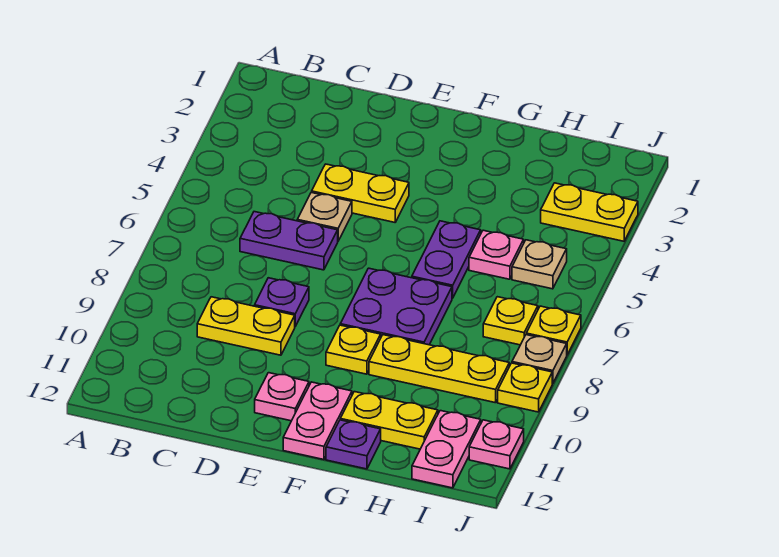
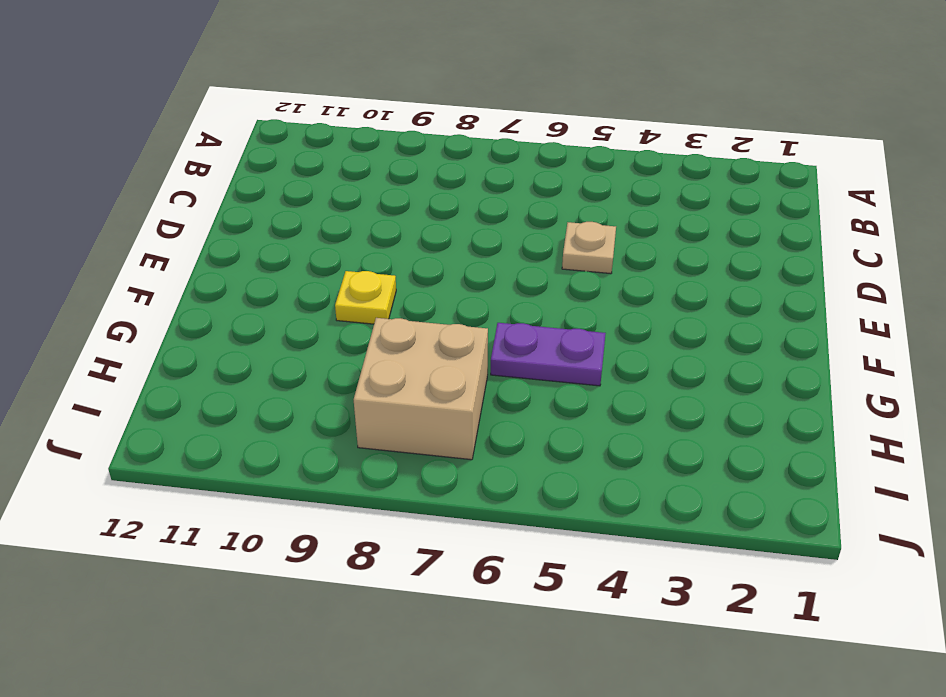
tan brick H7:I8 level 1 -> yellow plate I7 level 1
none -> purple plate C6:D6 level 1
none -> yellow plate C9:D9 level 1
none -> yellow plate D4:E4 level 1

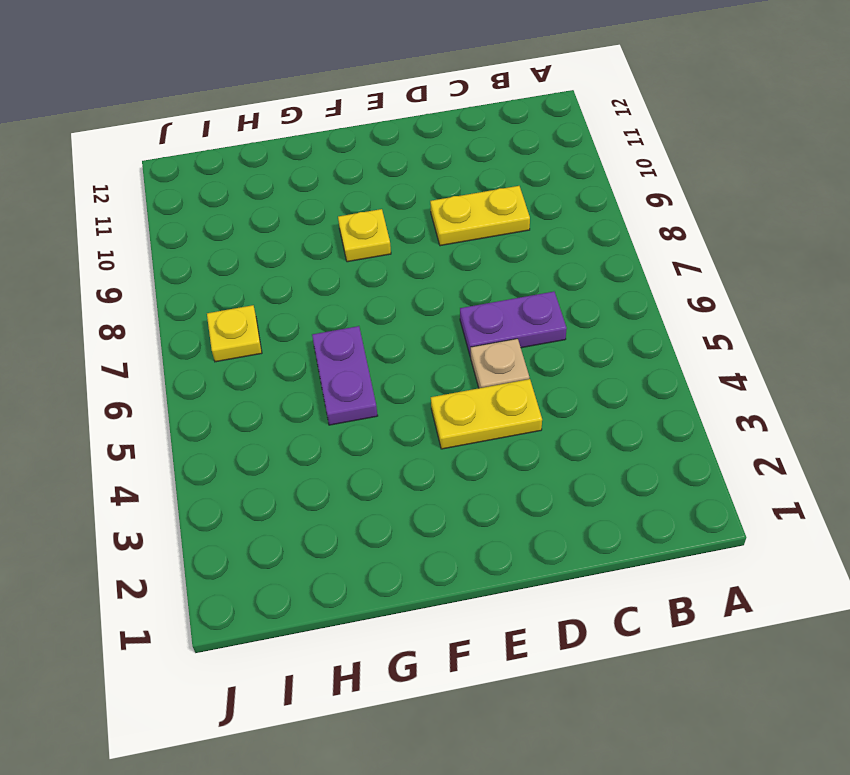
none -> purple plate D8 level 1
none -> pink plate E11 level 1
none -> purple plate F7:G8 level 1

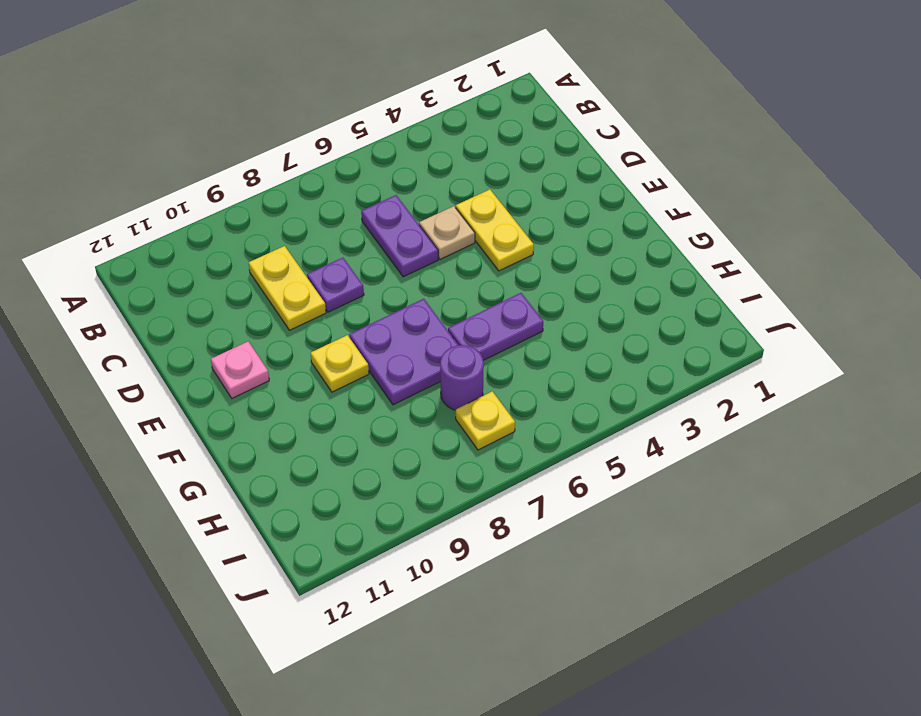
purple round brick H7 level 1 -> none
none -> pink plate F11:F12 level 1
none -> yellow plate G9:I9 level 1
none -> yellow plate G11:H11 level 1

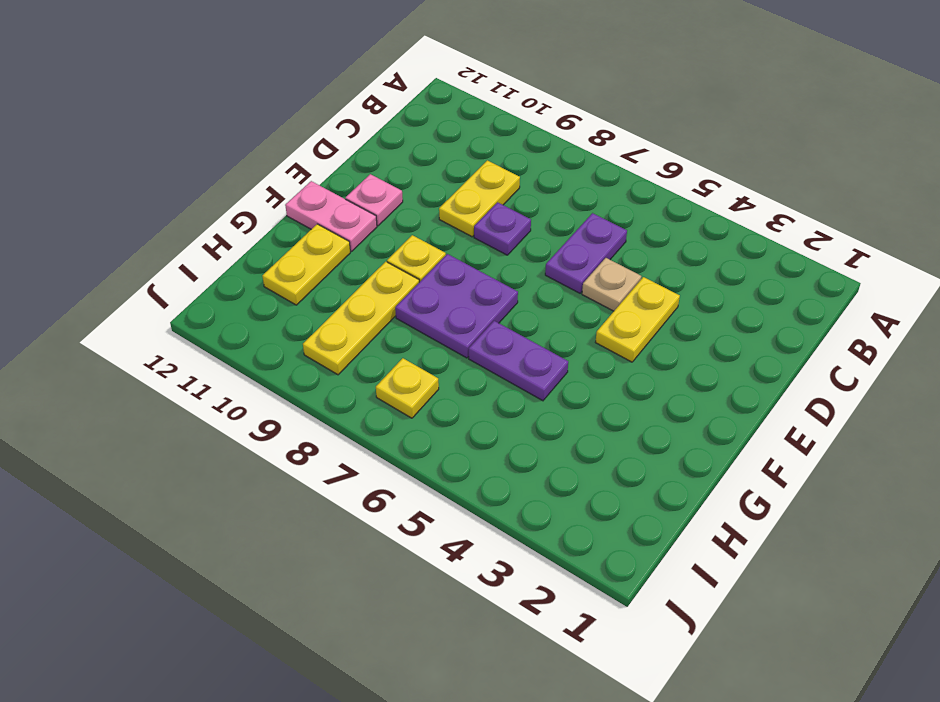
none -> purple plate G12 level 1
none -> pink plate H5 level 1
none -> yellow plate I3:J3 level 1

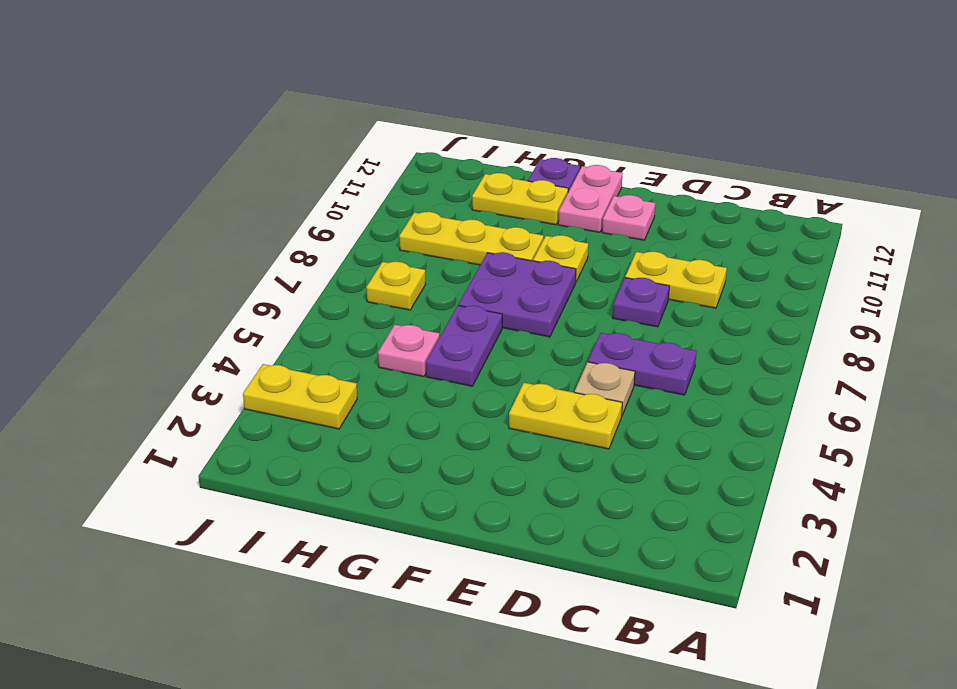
none -> tan plate I5 level 1
none -> pink plate I11:I12 level 1
none -> yellow plate J7 level 1

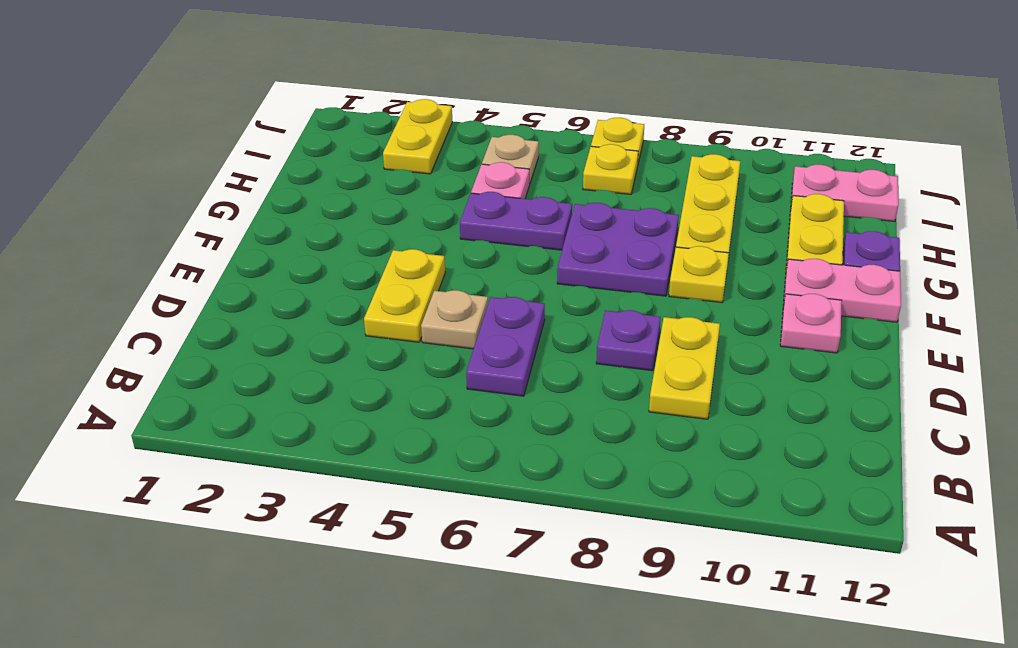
none -> tan plate J8 level 1
none -> yellow plate J9 level 1
none -> pink plate J11 level 1

